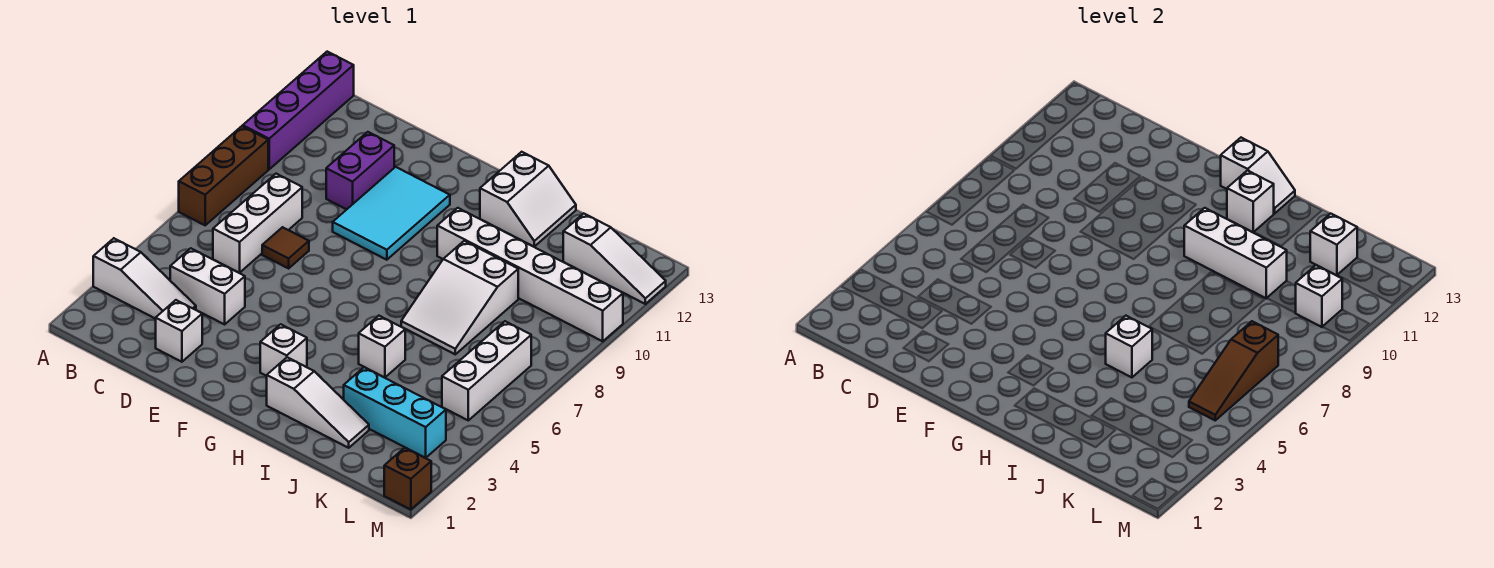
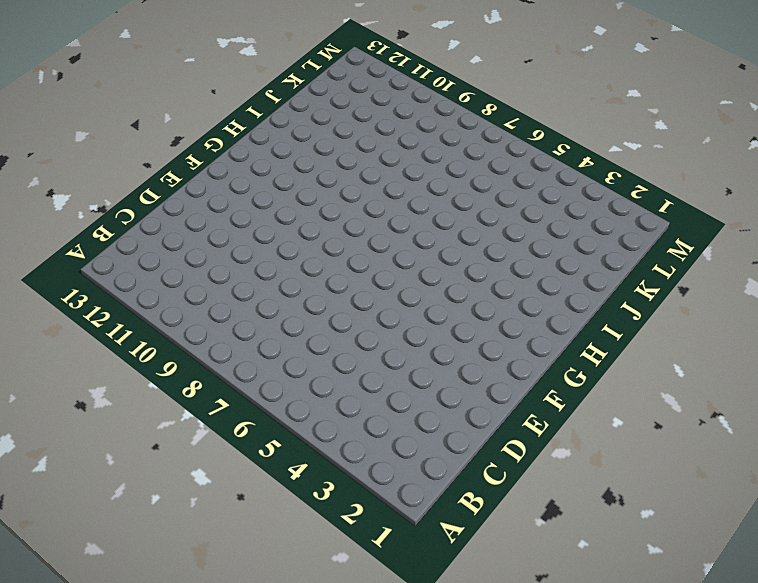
none -> white slope A3:C3 level 1 top A
none -> brown brick A7:A9 level 1
none -> purple brick A10:A13 level 1

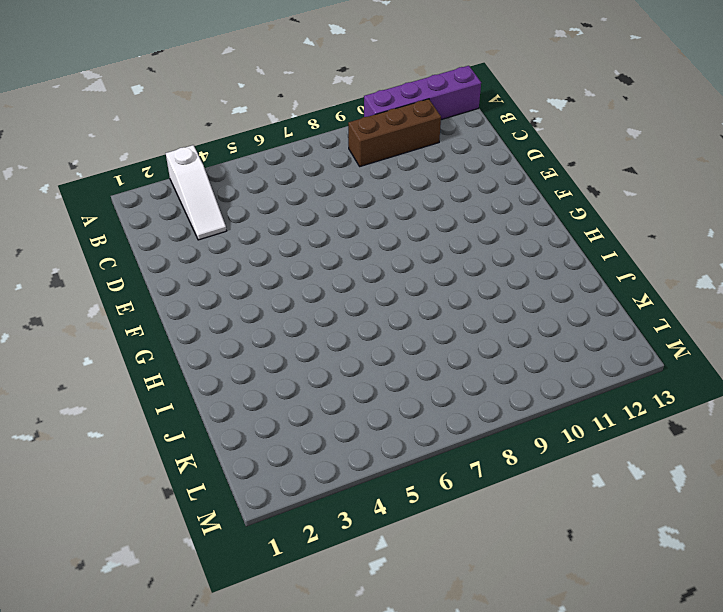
brown brick B9:B11 level 1 -> brown brick A7:A9 level 1
none -> white brick C4:D4 level 1
none -> white brick C6:C8 level 1
none -> white brick D2 level 1

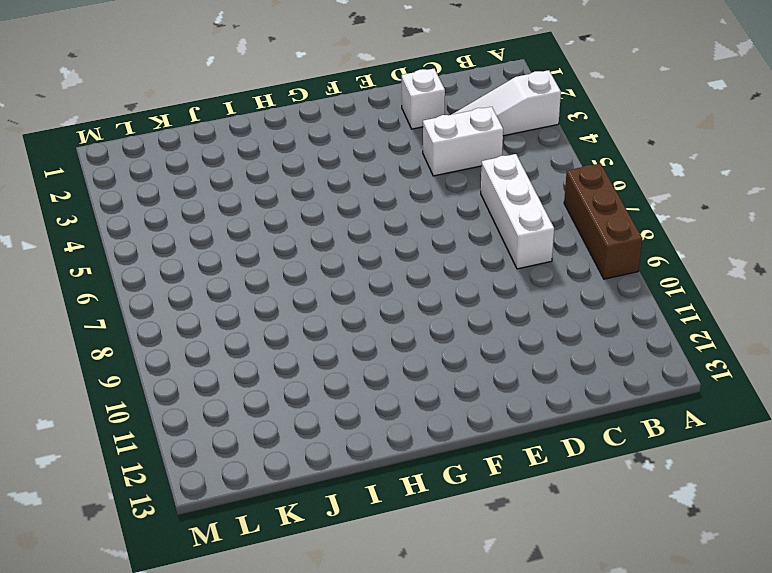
none -> purple brick A10:A13 level 1
none -> brown tile D7 level 1
none -> purple brick D10:D11 level 1

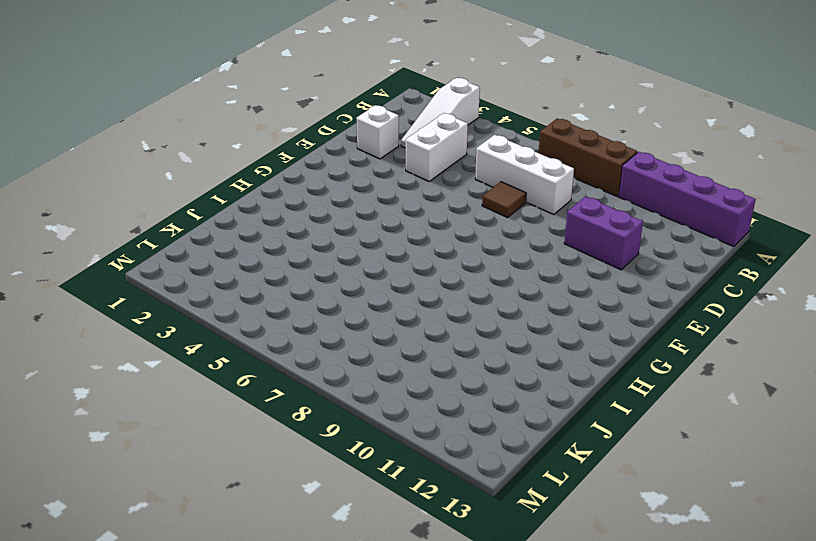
none -> cyan tile E9:F11 level 1
none -> white brick G3 level 1
none -> white slope H2:J2 level 1 top H

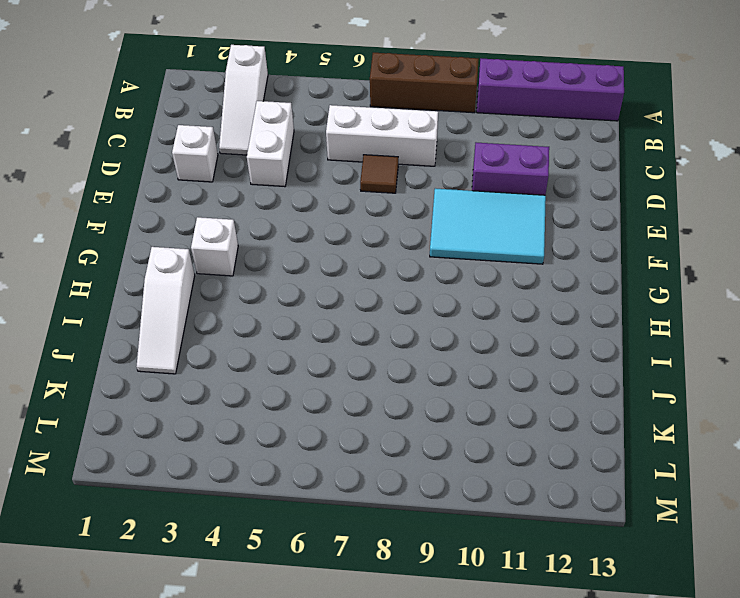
none -> white brick H10:M10 level 1
none -> white slope H12:I13 level 1 top H
none -> white brick I5 level 1

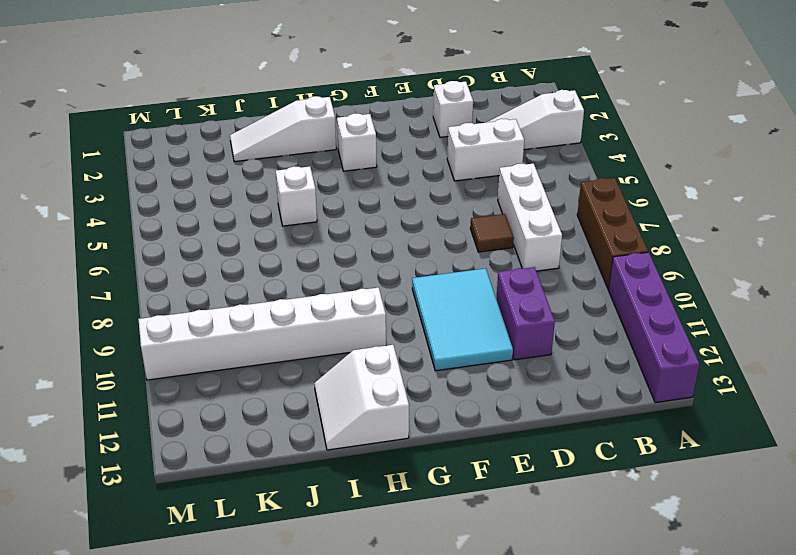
none -> white slope I7:J9 level 1 top 9
none -> cyan brick J3:L3 level 1
none -> white slope K12:M12 level 1 top K

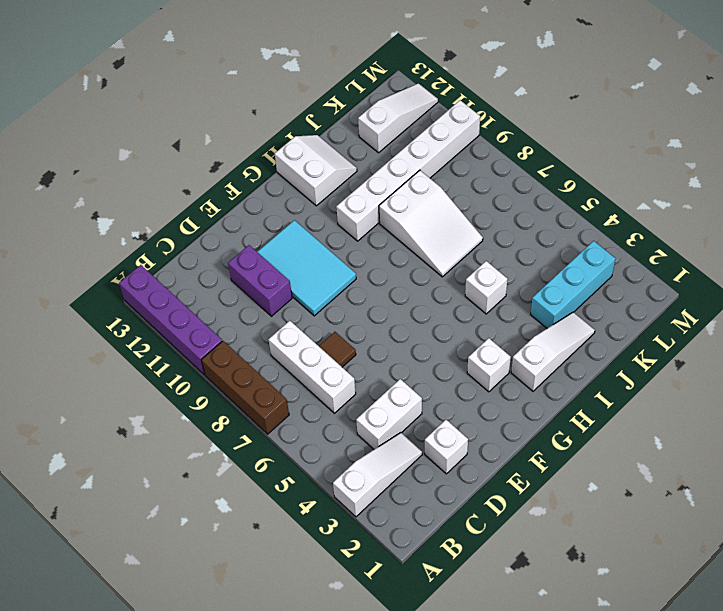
none -> white brick L5:L7 level 1
none -> brown brick M1 level 1
none -> white slope G13:H13 level 2 top G

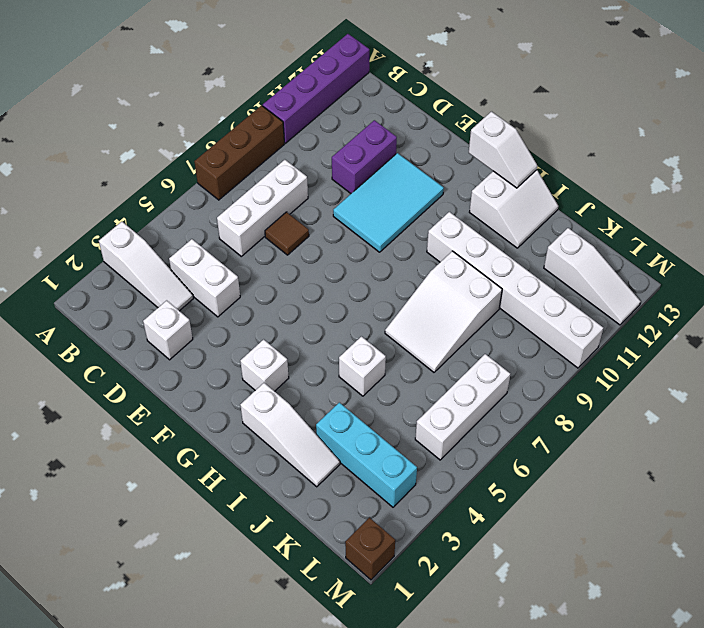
none -> white brick H10:J10 level 2
none -> white brick H12 level 2
none -> white brick I5 level 2

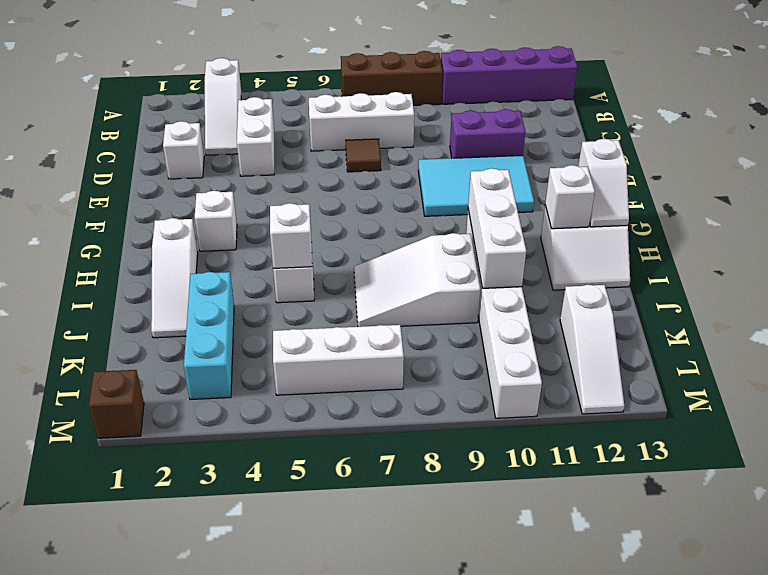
none -> white brick K12 level 2
none -> brown slope L5:L7 level 2 top 7
none -> white brick L10 level 2

